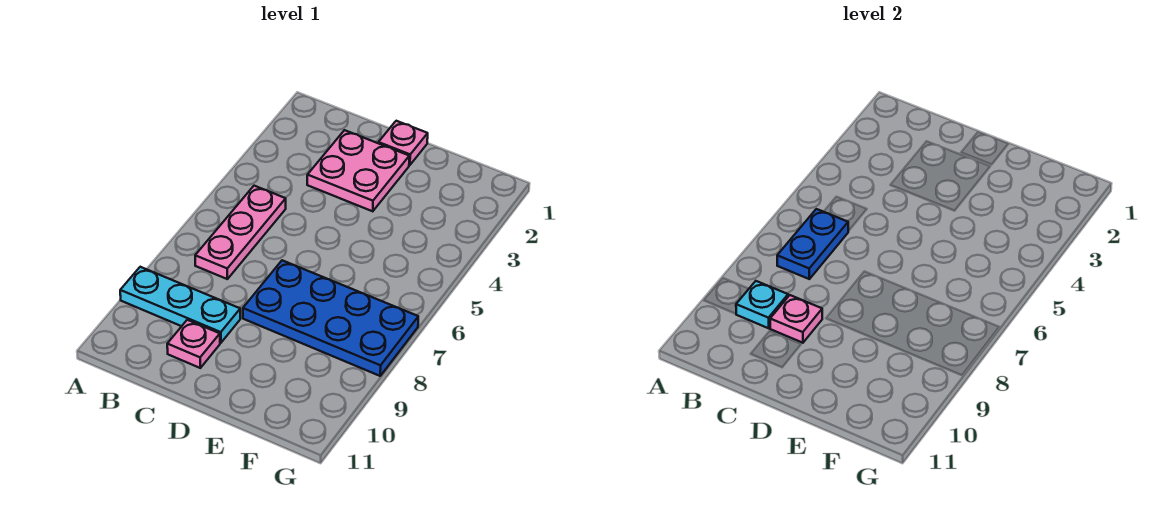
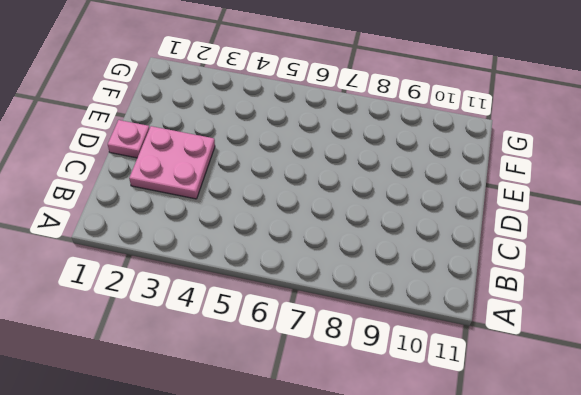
none -> cyan plate A9:C9 level 1
none -> pink plate B5:B7 level 1

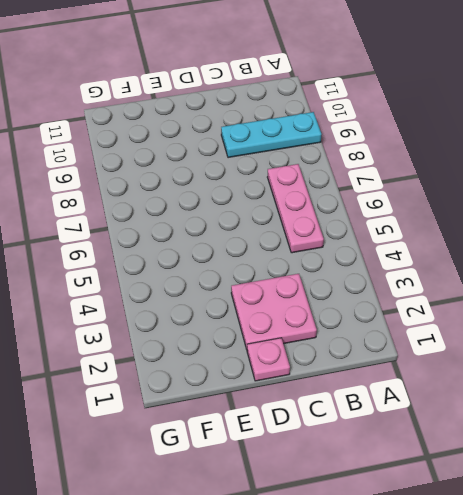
none -> pink plate C10 level 1
none -> blue plate D7:G8 level 1

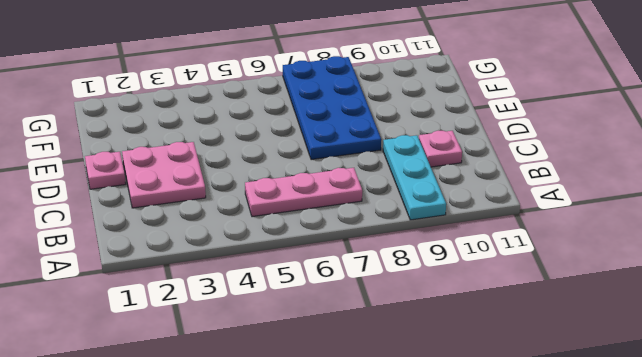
none -> blue plate B6:B7 level 2
none -> cyan plate B9 level 2

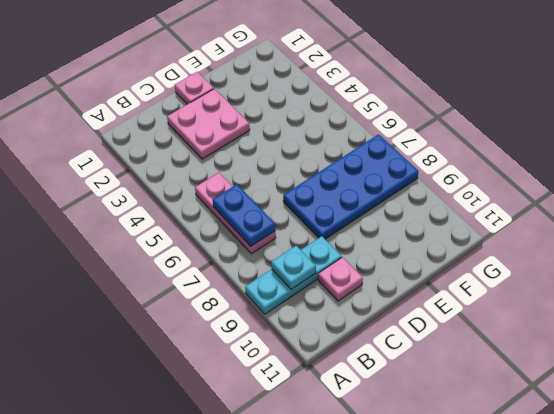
none -> pink plate C9 level 2

